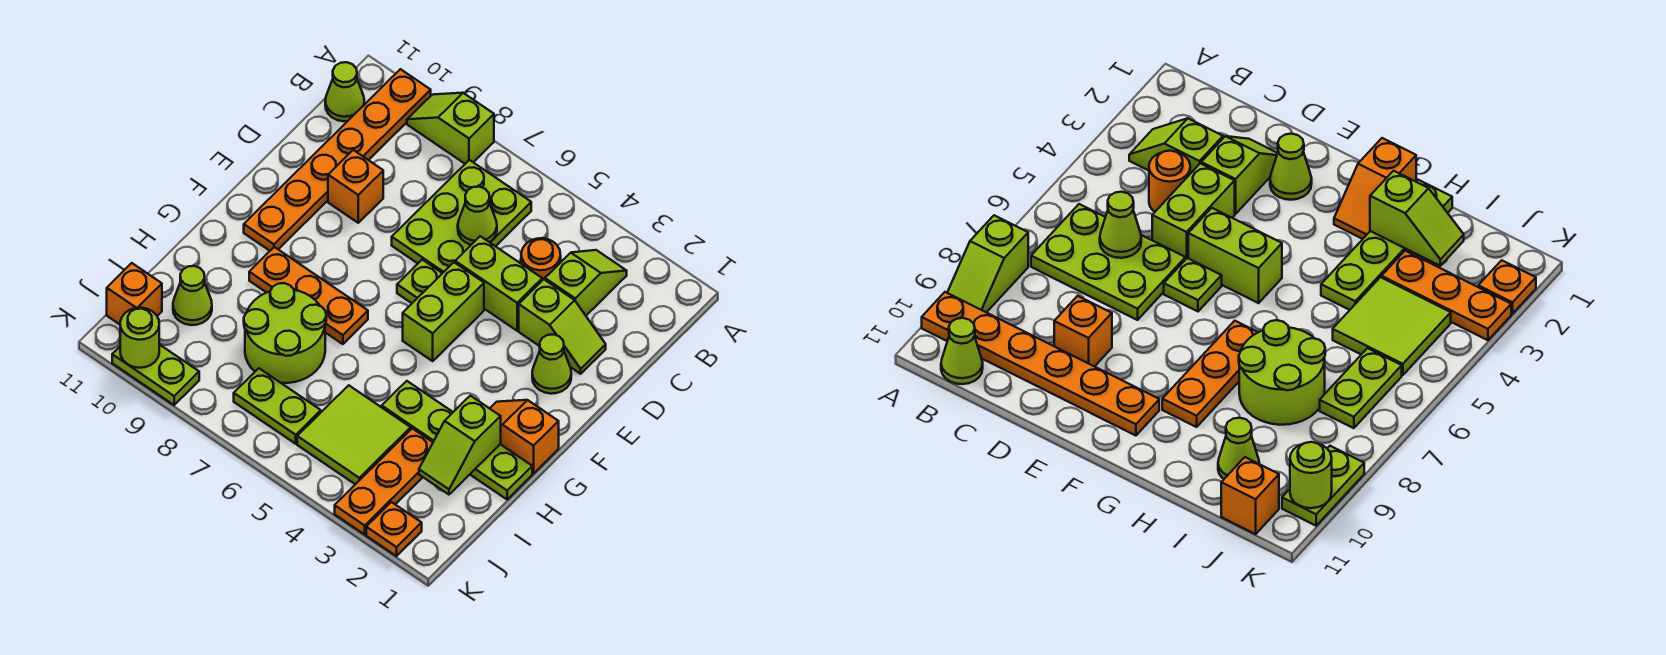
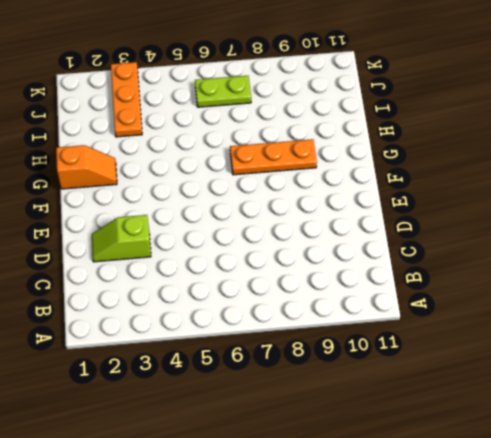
none -> lime slope A8:A9 level 1 top 8
none -> orange plate A10:F10 level 1
none -> lime slope B3:C3 level 1 top C

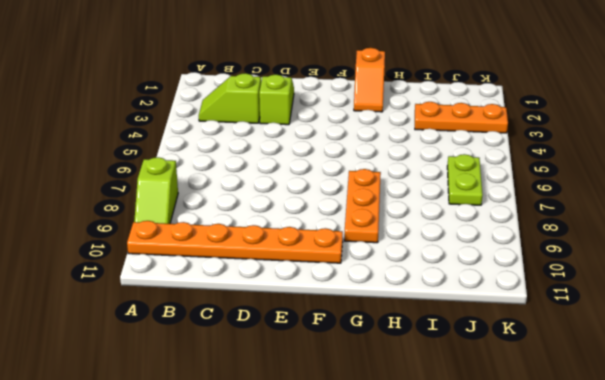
none -> lime plate B6:D7 level 1
none -> lime cone B11 level 1
none -> orange round brick C4 level 1

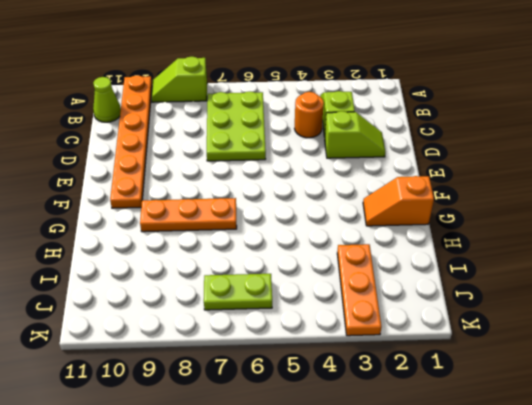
none -> lime brick D4:D5 level 1
none -> orange brick D9 level 1
none -> lime cone E2 level 1

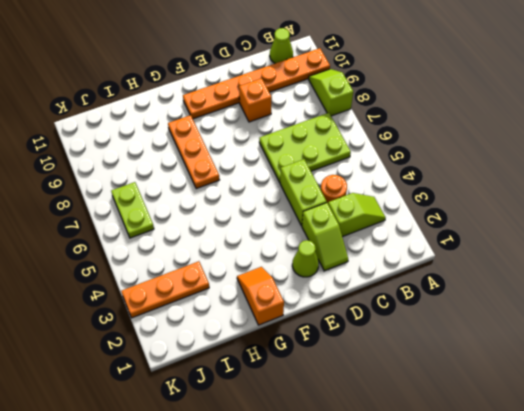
none -> lime brick E5:F5 level 1
none -> lime plate E6 level 1
none -> lime plate H1:H4 level 1

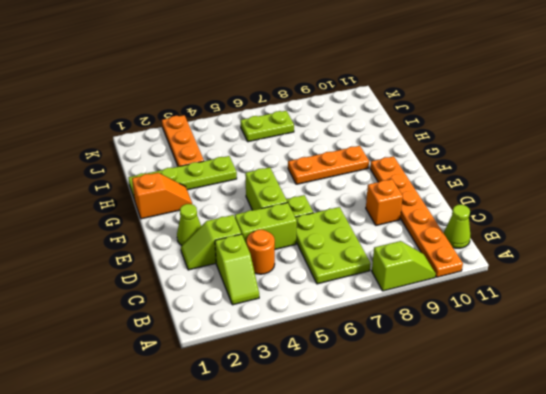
none -> lime round brick H7:I8 level 1
none -> lime tile I4:J5 level 1
none -> lime cone I10 level 1

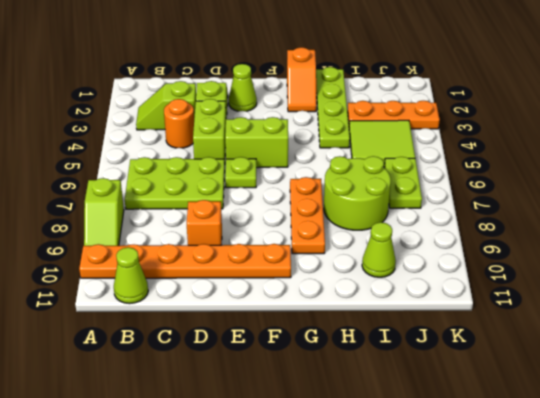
none -> orange brick J11 level 1
none -> orange plate K2 level 1
none -> lime plate K9:K10 level 1

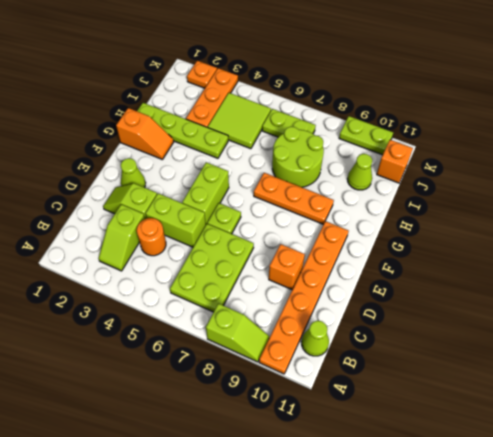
none -> lime cone C6 level 2
none -> lime slope H2:I2 level 2 top H
none -> lime round brick K10 level 2

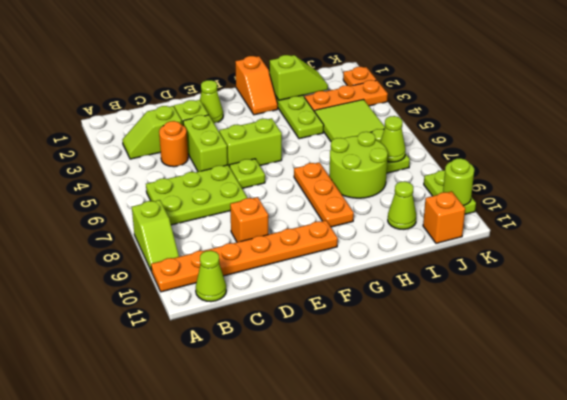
lime cone J7 level 2 -> lime cone C6 level 2

